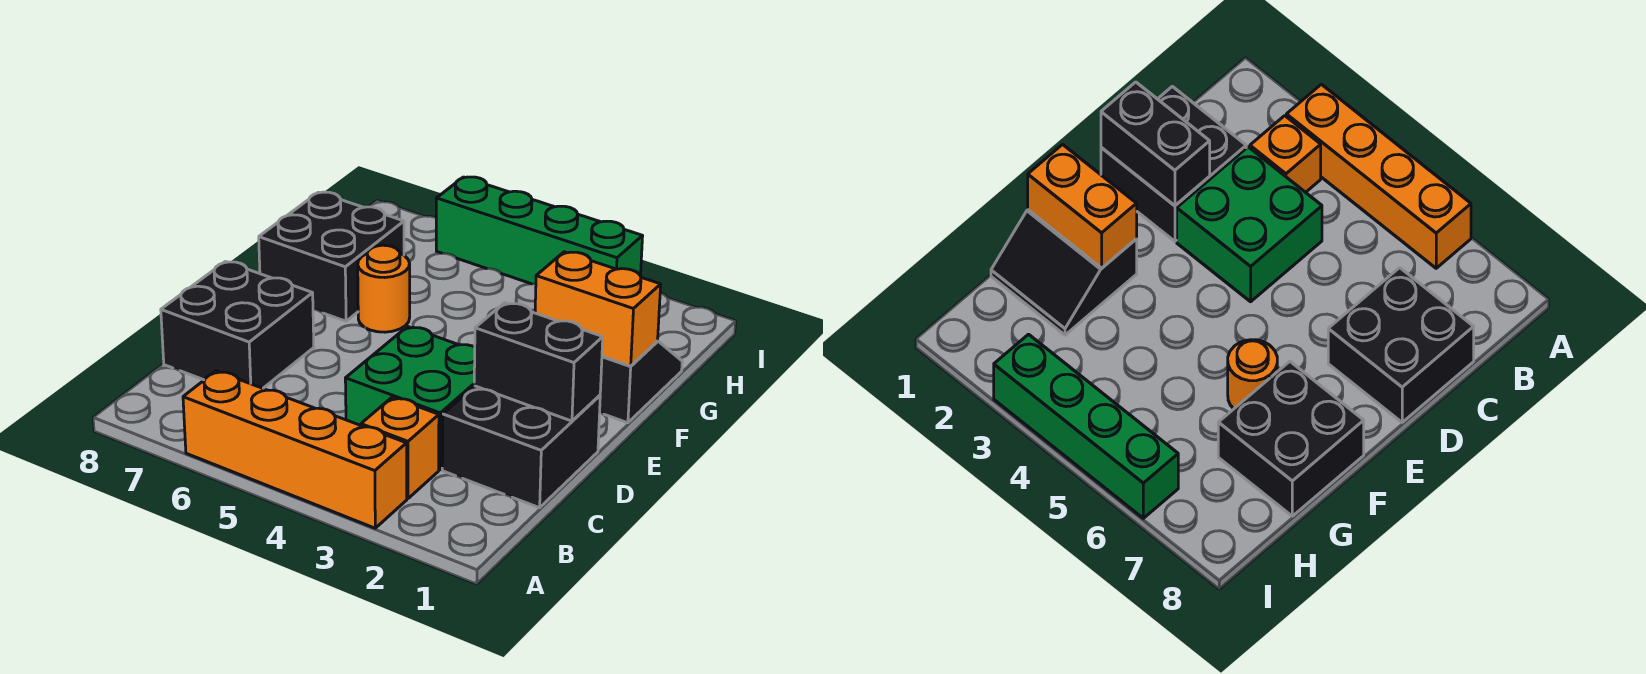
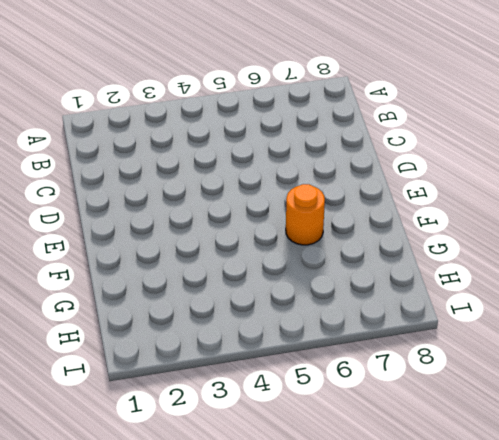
none -> orange brick A3:A6 level 1
none -> orange brick B3 level 1

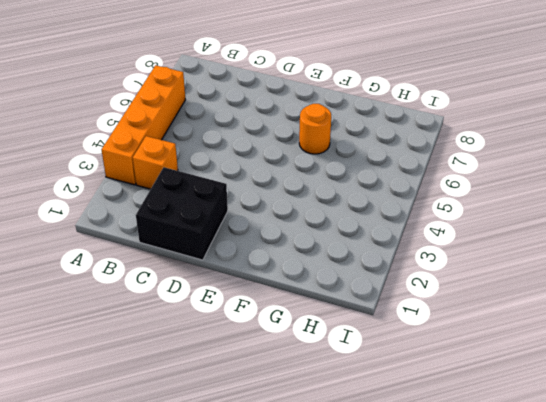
none -> green brick C3:D4 level 1
none -> black brick C7:D8 level 1

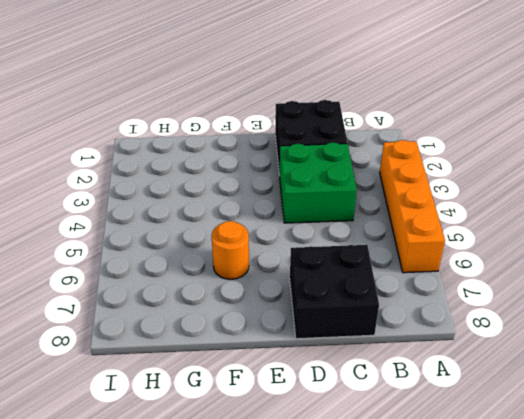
none -> orange brick B3 level 1
none -> black slope F1:G2 level 1 top F

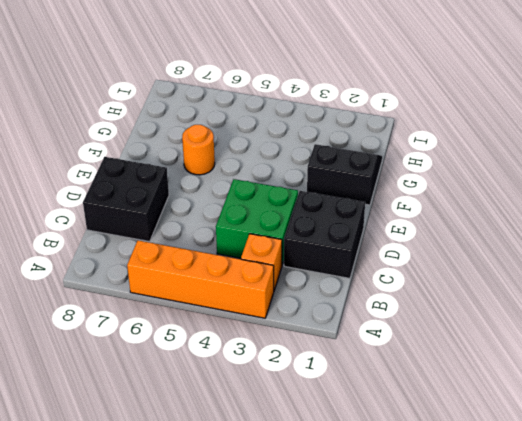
none -> black brick F7:G8 level 1
none -> green brick I3:I6 level 1

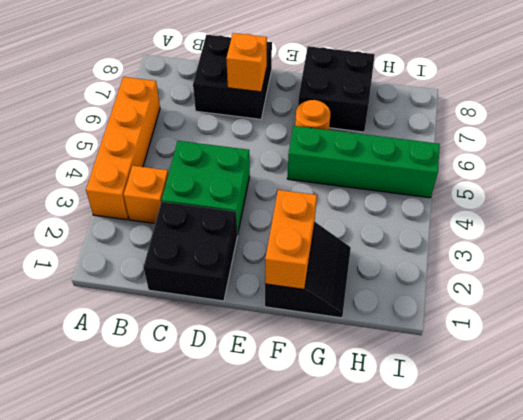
orange brick D7 level 2 -> none
green brick F5:I5 level 1 -> green brick I3:I6 level 1
none -> black brick D1:D2 level 2

